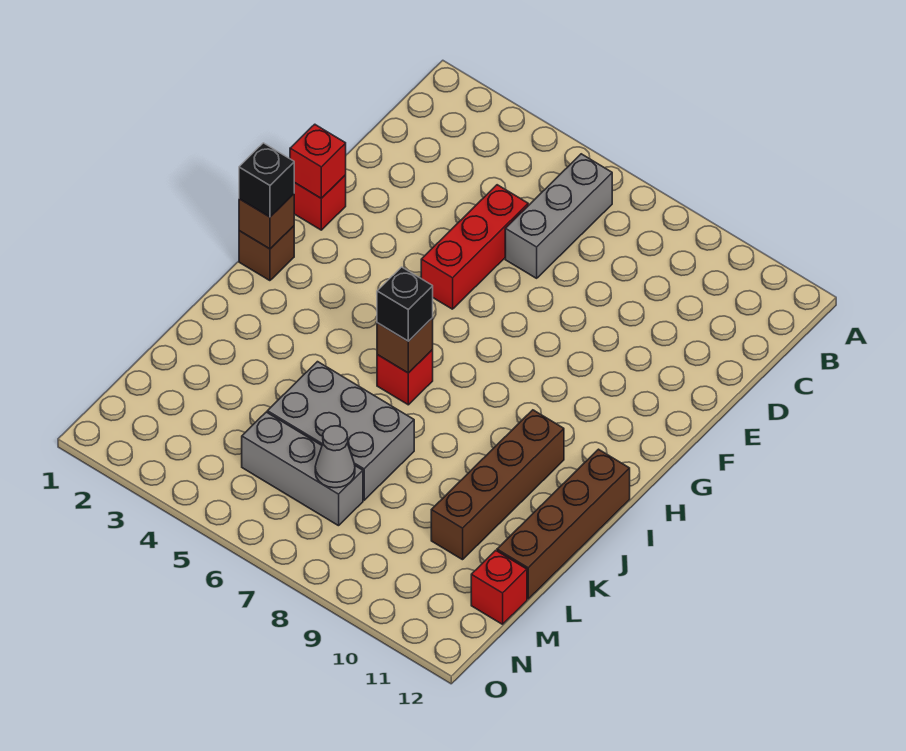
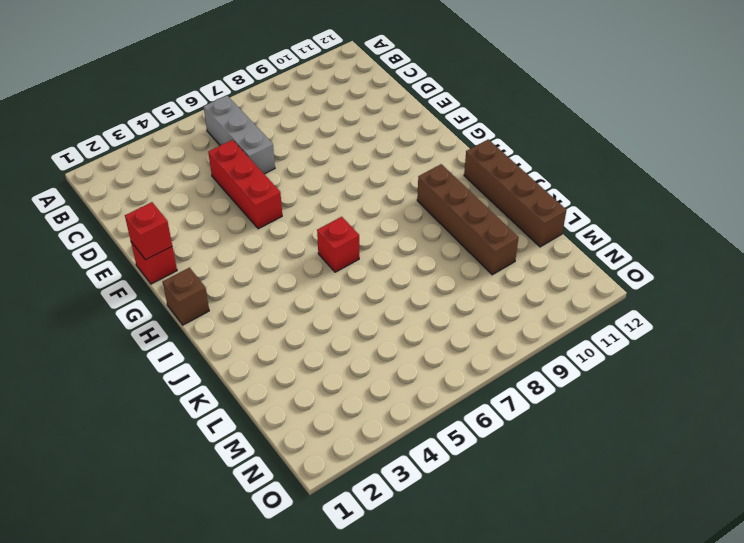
none -> grey brick K5:L7 level 1
none -> grey brick M5:M7 level 1
none -> red brick M12 level 1

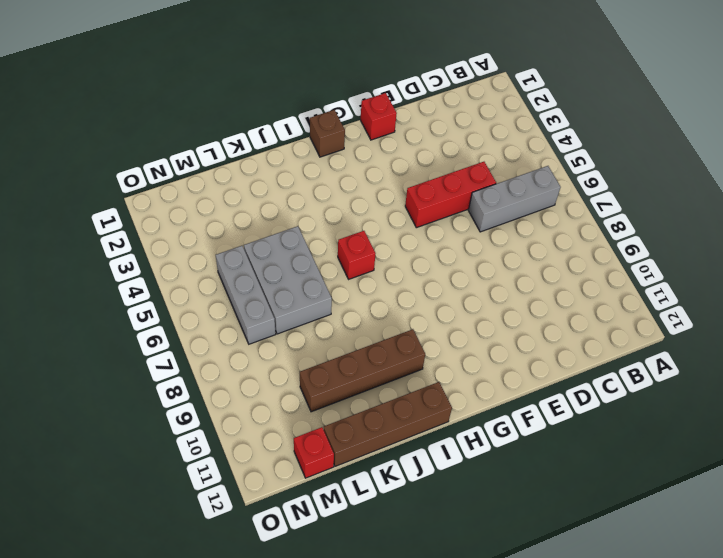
none -> red brick F1 level 2
none -> brown brick H1 level 2
none -> brown brick I6 level 2

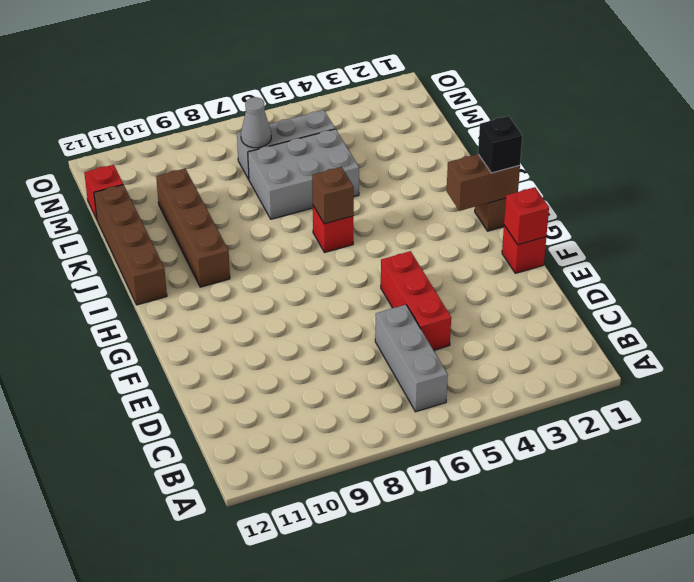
brown brick H1:H2 level 2 -> brown brick H1 level 2
none -> black brick I6 level 3

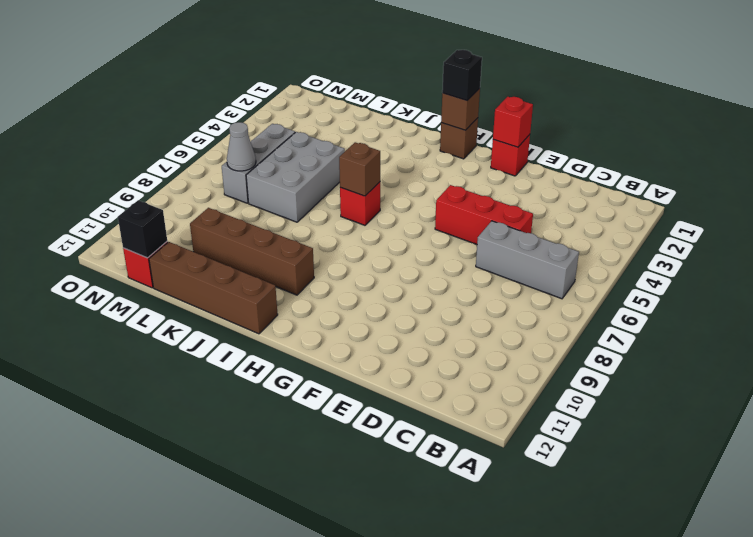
black brick M12 level 2 -> black brick I6 level 3

